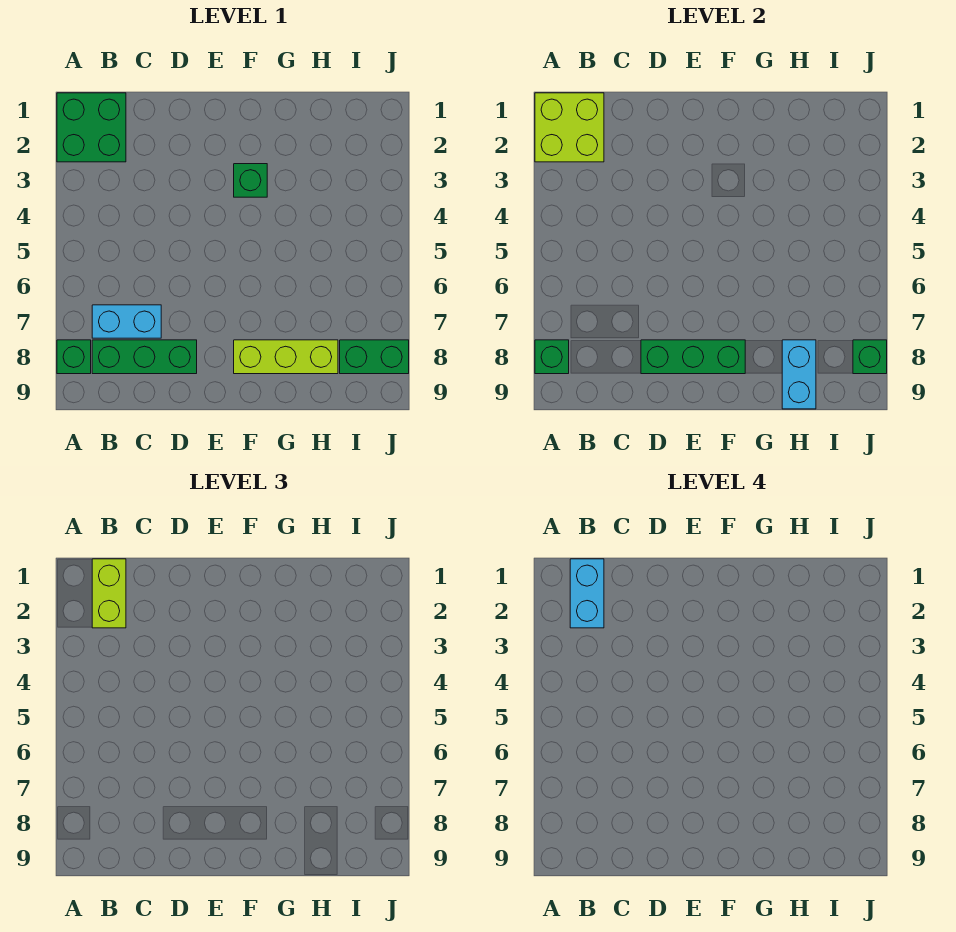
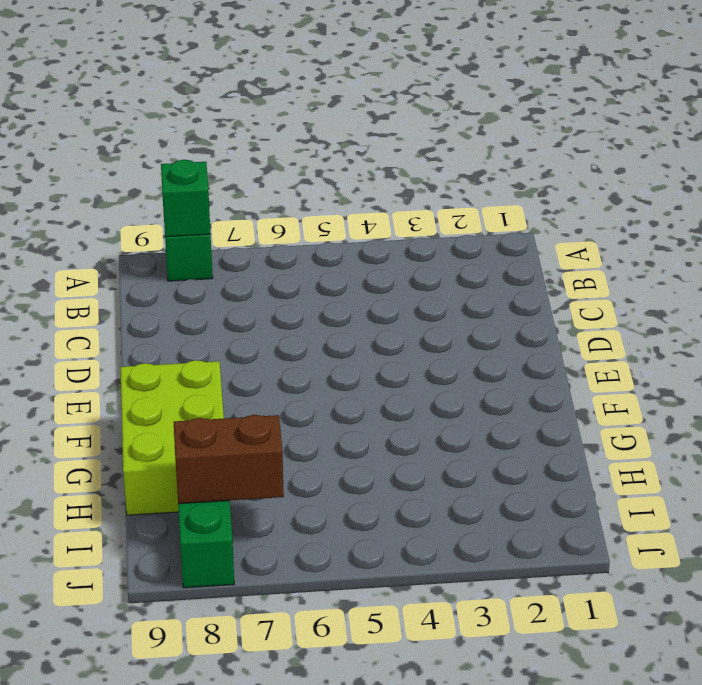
lime brick F8:H9 level 1 -> lime brick F8:H8 level 1
brown brick I7:I8 level 2 -> none
none -> green brick A1:B2 level 1
none -> cyan brick B7:C7 level 1
none -> green brick B8:D8 level 1

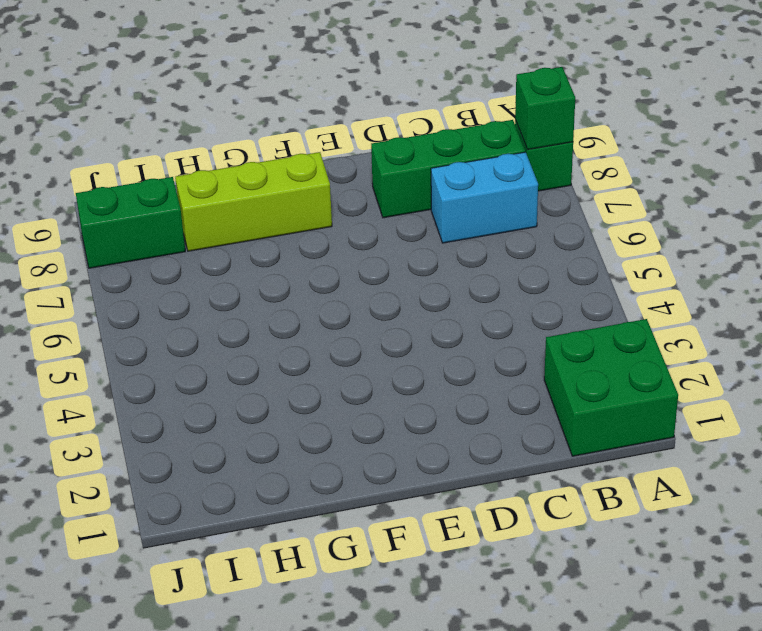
none -> green brick F3 level 1
none -> lime brick A1:B2 level 2
none -> green brick D8:F8 level 2

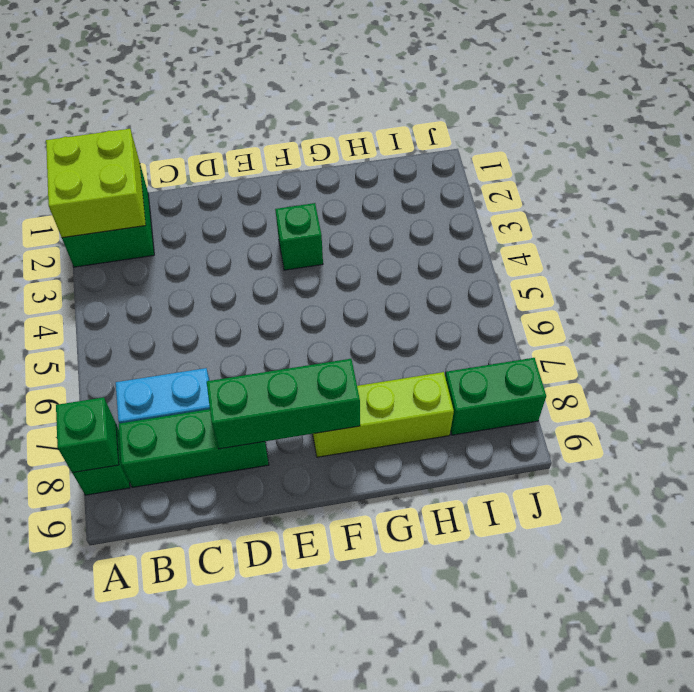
none -> cyan brick H8:H9 level 2
none -> green brick J8 level 2
none -> lime brick B1:B2 level 3

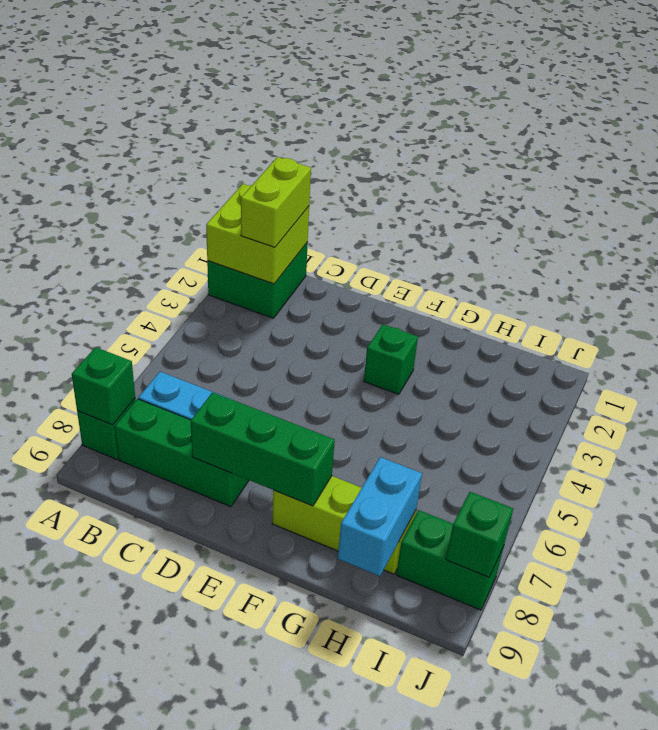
none -> cyan brick B1:B2 level 4

